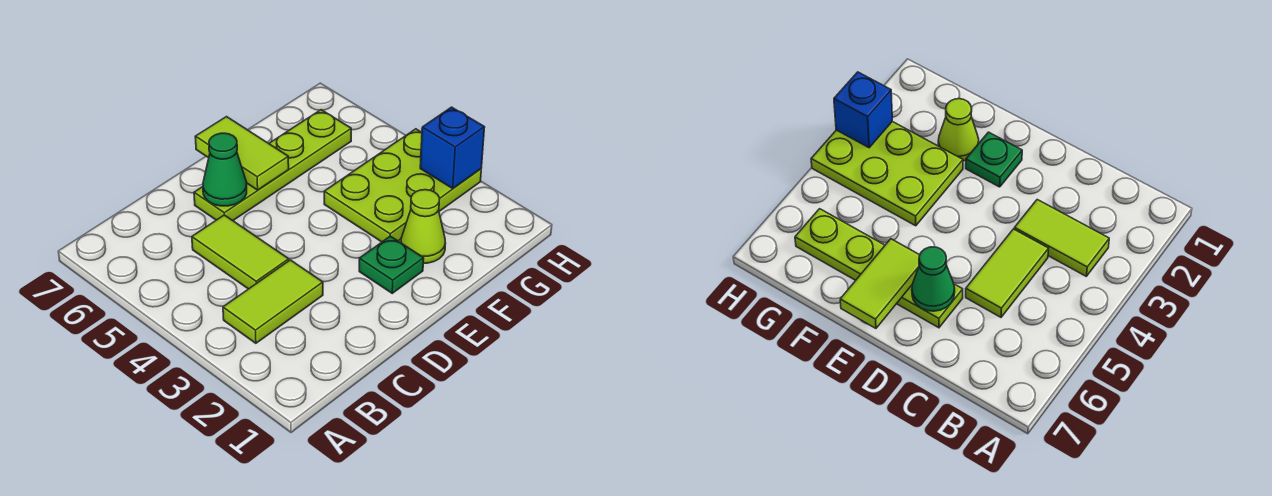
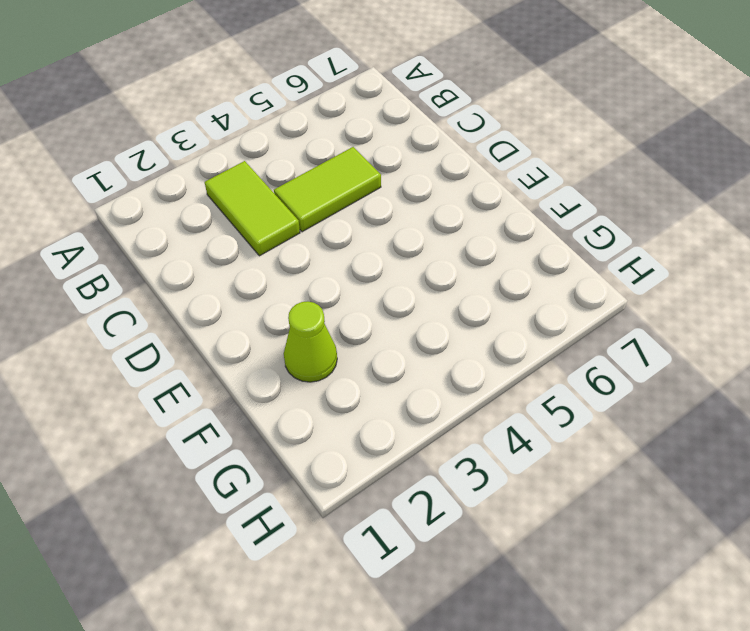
none -> lime plate D6:G6 level 1
none -> green plate E2 level 1

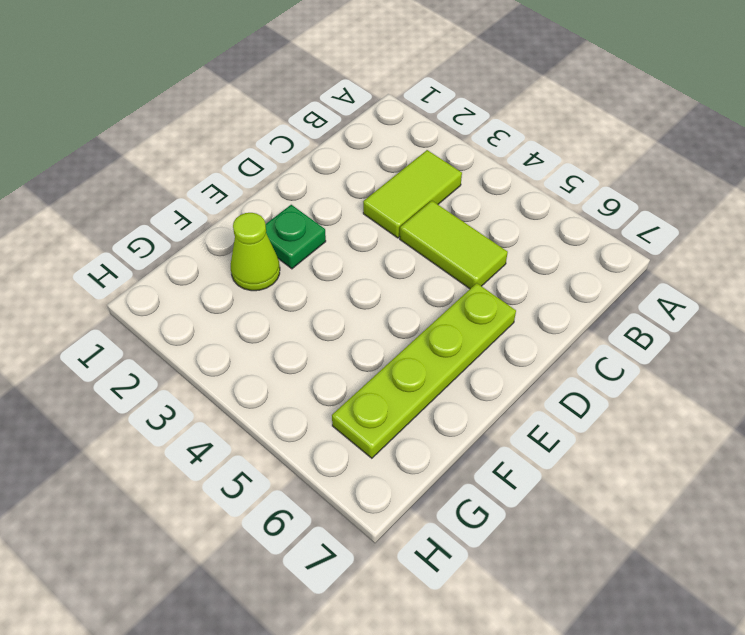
none -> lime plate F3:H4 level 1
none -> green cone D6 level 2

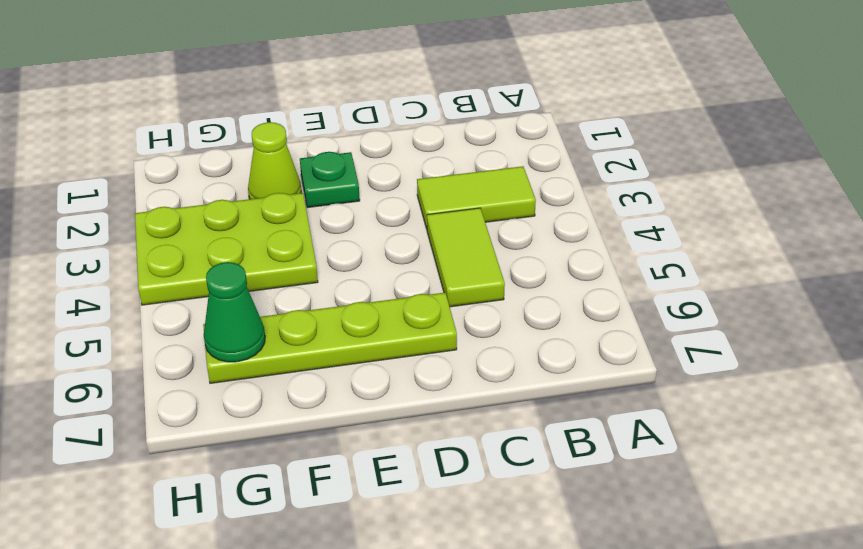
green cone G6 level 2 -> green cone D6 level 2
none -> lime tile E6:E7 level 2
none -> blue brick H3 level 2

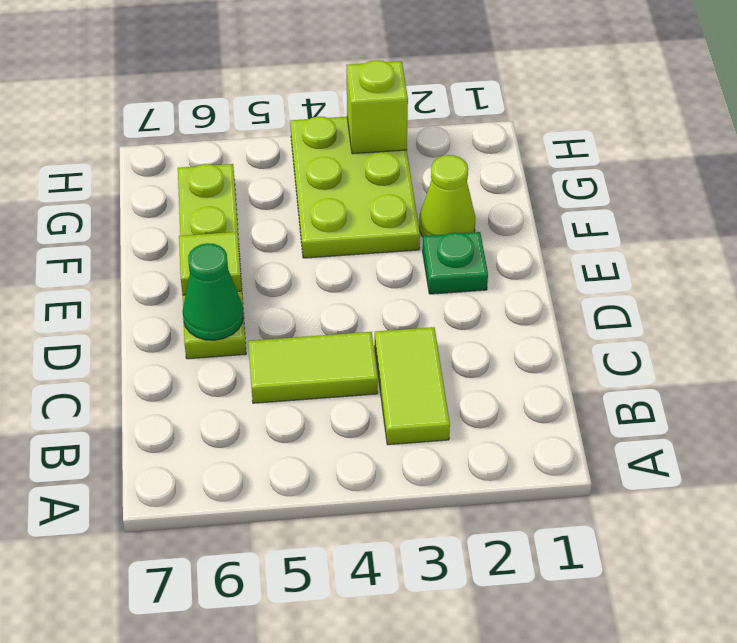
lime tile E6 level 2 -> lime tile E6:E7 level 2
lime brick H3 level 2 -> blue brick H3 level 2

